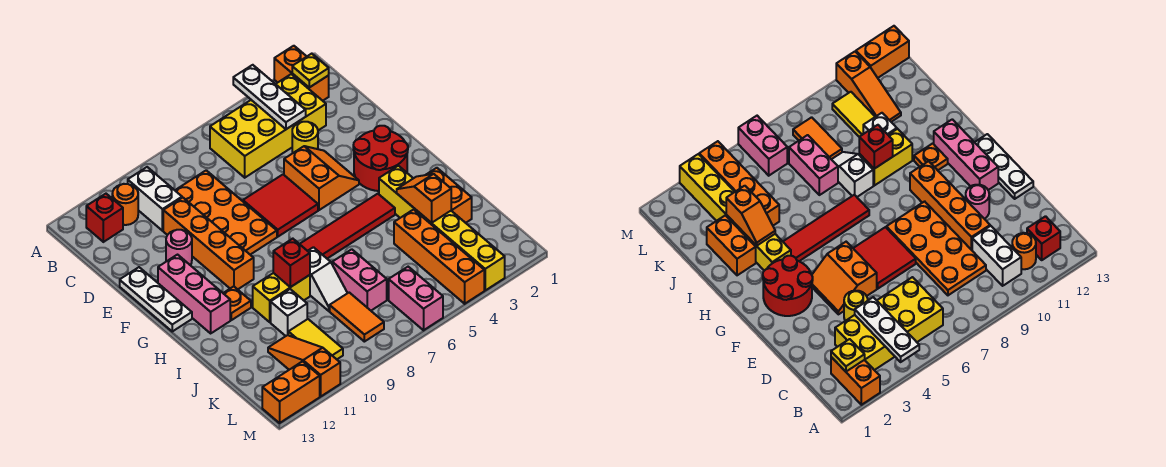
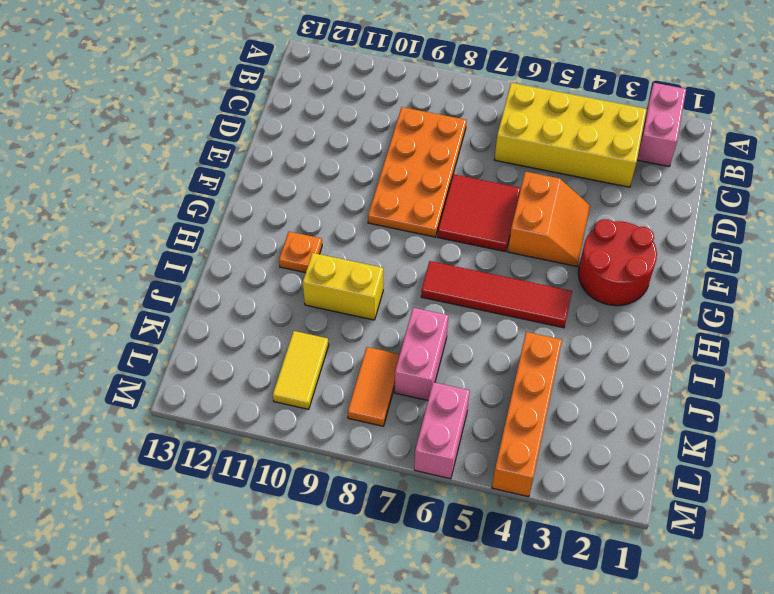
pink brick A2:B2 level 1 -> orange brick A2:B2 level 1
none -> white brick B10:C10 level 1
none -> orange round brick B11 level 1
none -> red brick B12 level 1
none -> yellow round brick D4 level 1

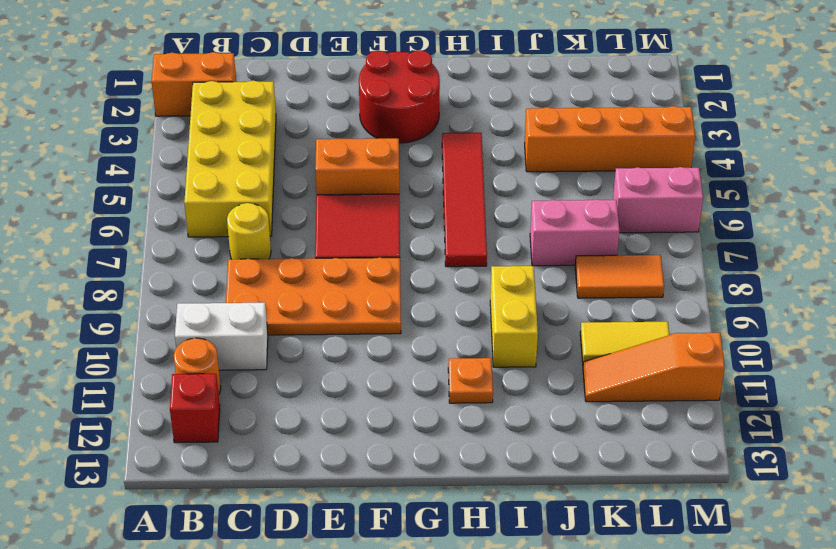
yellow round brick C7 level 1 -> yellow round brick D4 level 1
none -> orange brick D10:G10 level 1
none -> pink round brick E11 level 1
none -> white plate E13:G13 level 1
none -> pink brick F12:H12 level 1

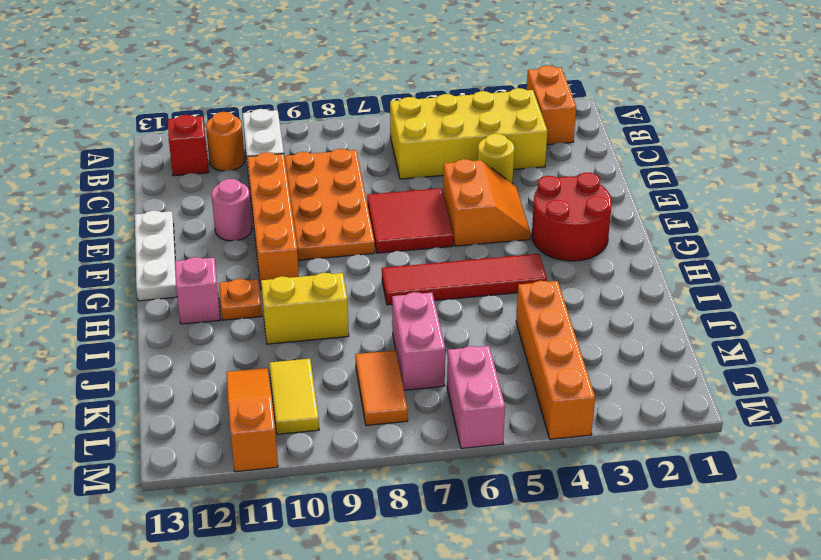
pink brick H12 level 1 -> pink brick F12:H12 level 1
none -> yellow brick H3:M3 level 1
none -> orange brick I2:J2 level 1
none -> white slope I8:J8 level 1 top I
none -> white brick J10 level 1

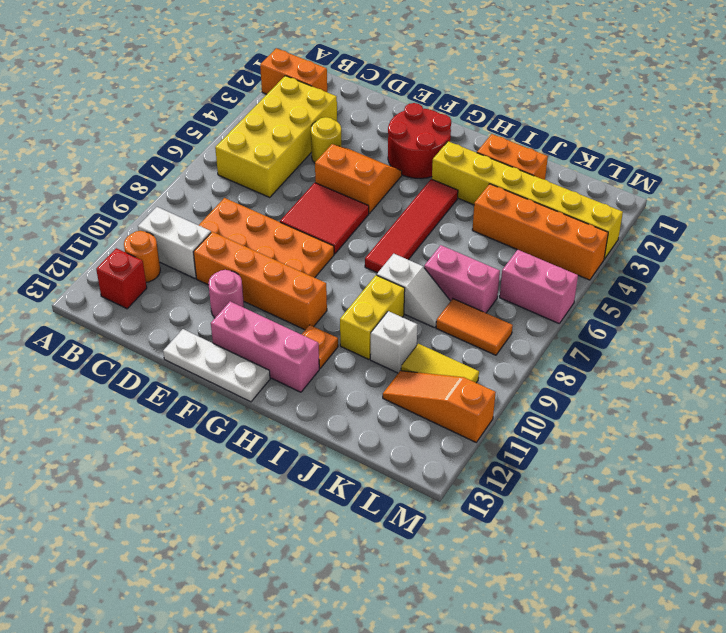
none -> orange brick M12:M13 level 1
none -> white plate A4:C4 level 2
none -> yellow plate B2 level 2
none -> orange slope I3:J3 level 2 top J

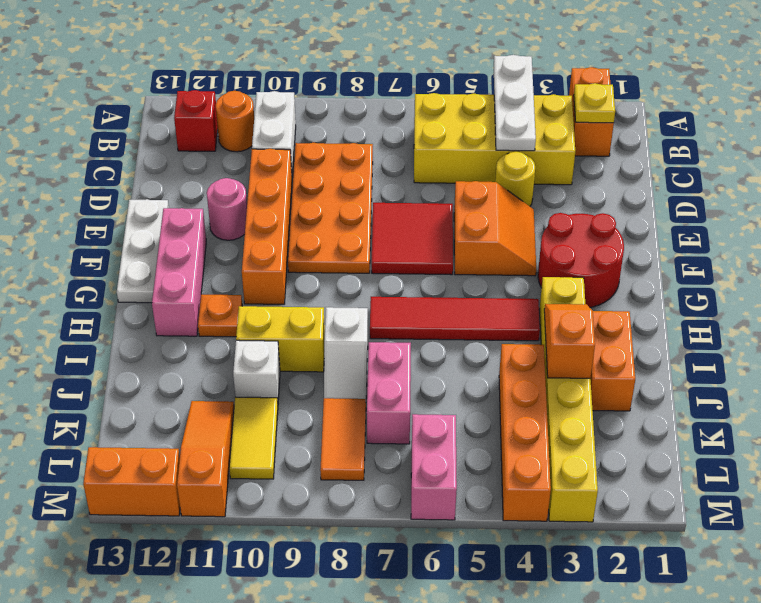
none -> red brick I9 level 2

